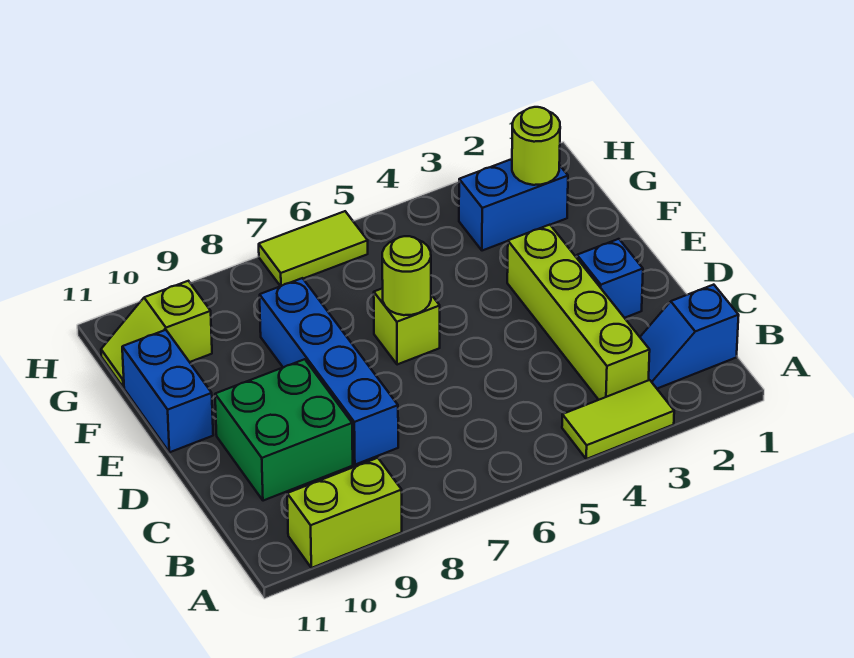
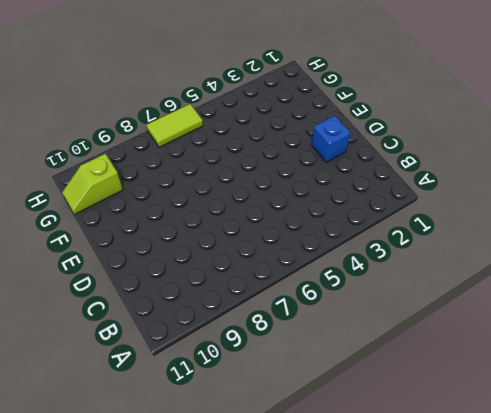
none -> lime tile A3:A4 level 1
none -> lime brick A9:A10 level 1
none -> blue slope B1:B2 level 1 top 1

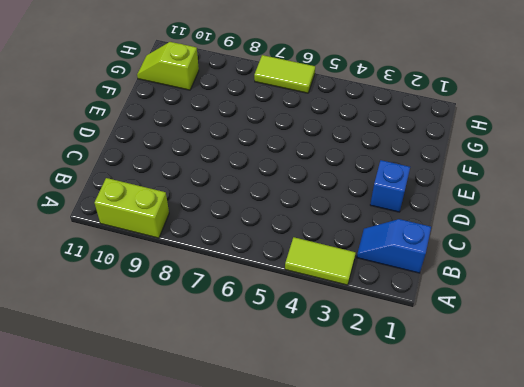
none -> lime brick B3:E3 level 1
none -> blue brick C8:F8 level 1
none -> green brick C9:D10 level 1

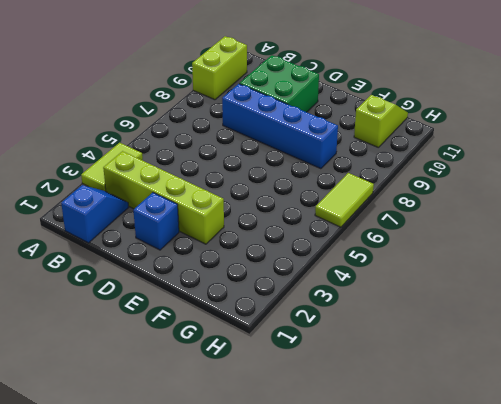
none -> lime brick E6 level 1
none -> blue brick E11:F11 level 1
none -> blue brick G2:G3 level 1

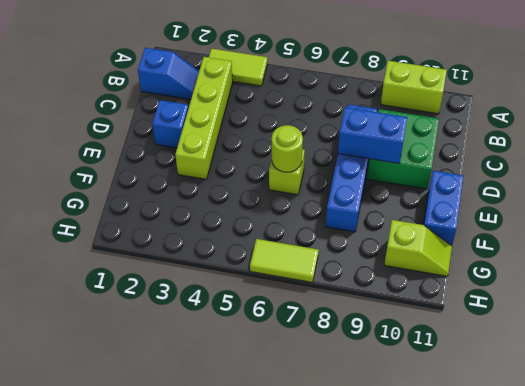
blue brick D8:D9 level 2 -> blue brick G2:G3 level 1
none -> lime round brick G2 level 2

